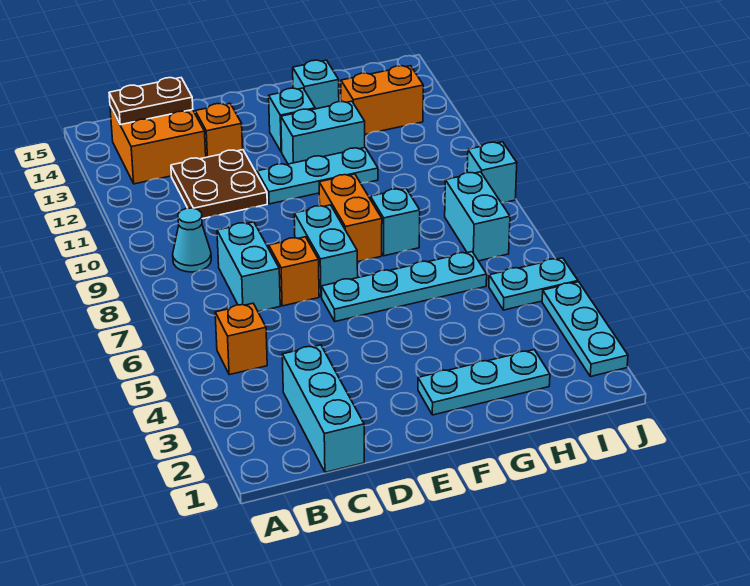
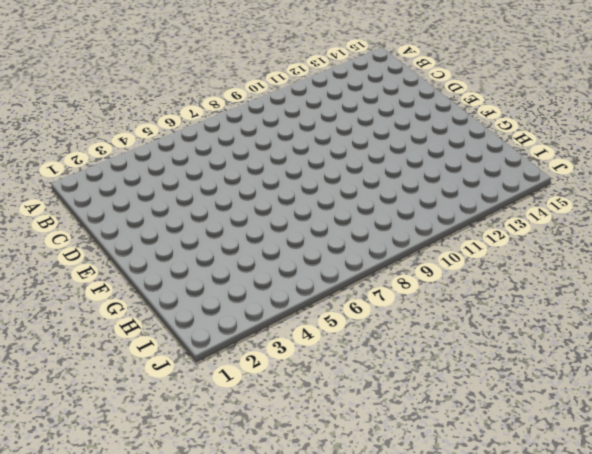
none -> orange brick B5 level 1
none -> cyan cone B9 level 1
none -> orange brick B13:C14 level 1

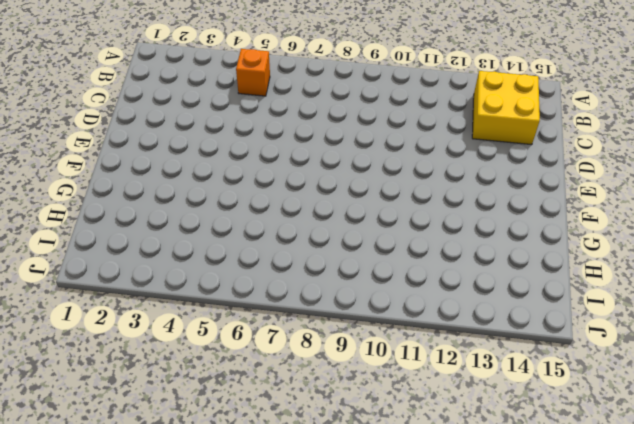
yellow brick B13:C14 level 1 -> orange brick B13:C14 level 1
none -> cyan cone B9 level 1
none -> cyan brick C1:C3 level 1
none -> cyan brick C7:C8 level 1

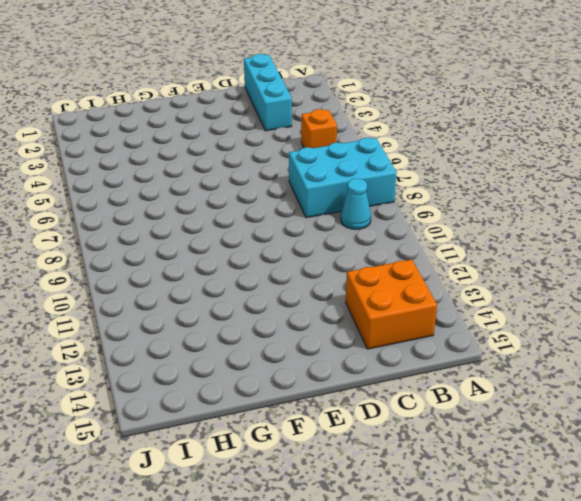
cyan brick A7:C8 level 1 -> cyan brick C7:C8 level 1
none -> brown plate C11:D12 level 1
none -> orange brick D7 level 1
none -> orange brick D13 level 1

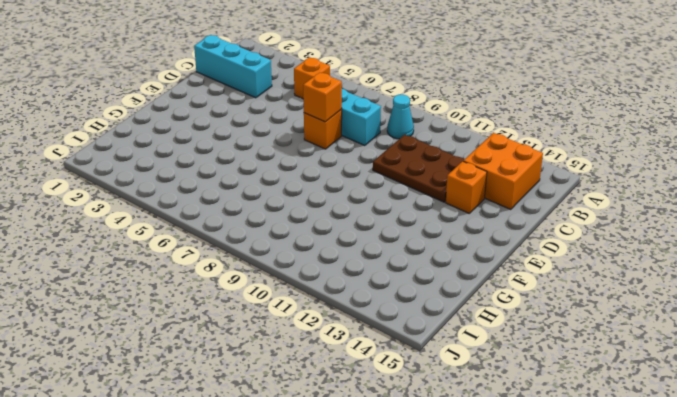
brown plate C10:D12 level 1 -> brown plate C11:D12 level 1
orange brick D7 level 2 -> none
none -> cyan plate E6:H6 level 1
none -> cyan brick E7:E8 level 1
none -> cyan plate E11:G11 level 1

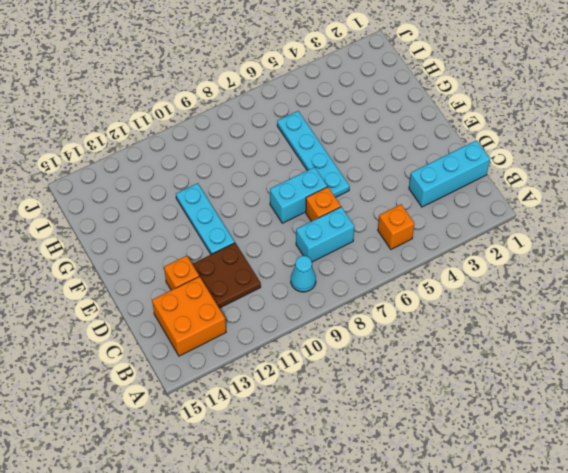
none -> cyan plate F2:H2 level 1
none -> orange brick F8:F9 level 1
none -> cyan brick F12:G12 level 1

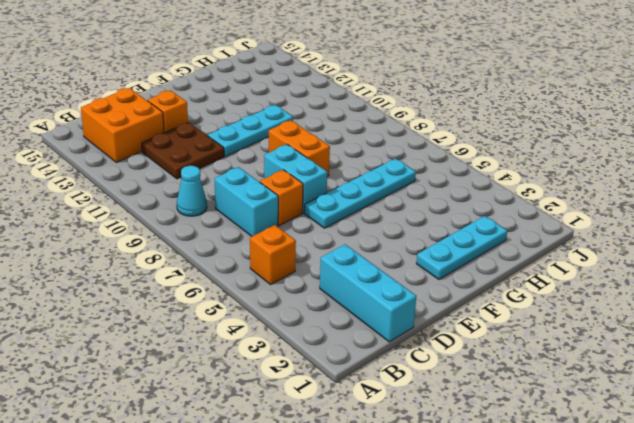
none -> cyan brick F12:G12 level 1
none -> cyan brick F13 level 1
none -> cyan brick G8 level 1

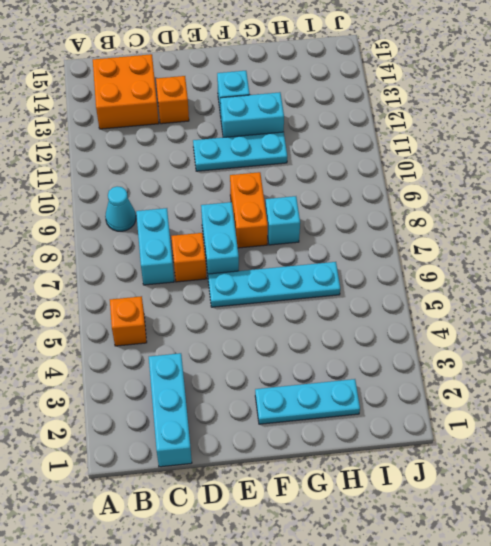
none -> brown plate C11:D12 level 1
none -> cyan brick G14 level 1
none -> orange brick H13:I13 level 1

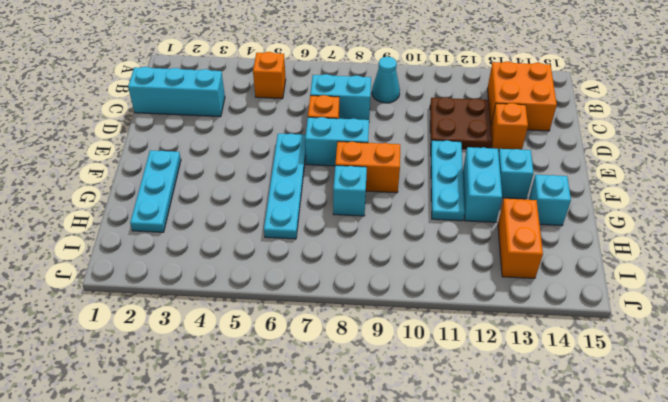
none -> cyan plate I5:J5 level 1
none -> cyan brick I7:I8 level 1
none -> cyan plate J2:J4 level 1

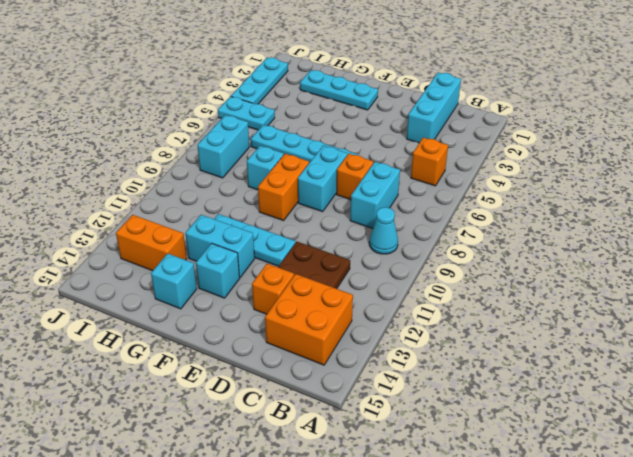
none -> cyan brick J9 level 1
none -> brown plate B14:C14 level 2

